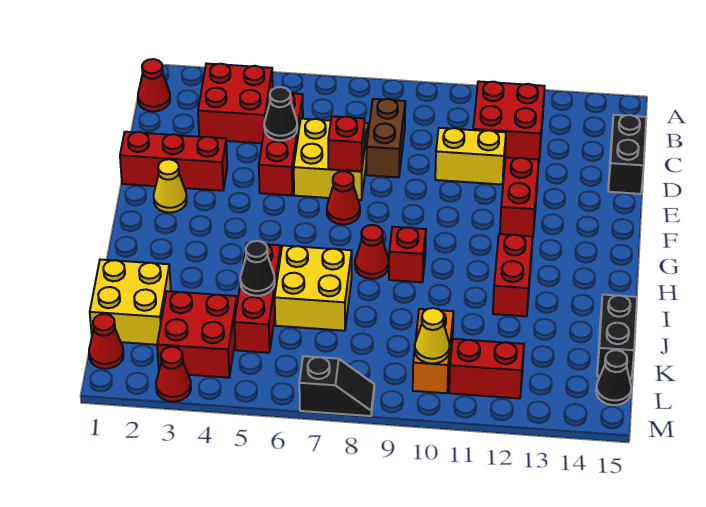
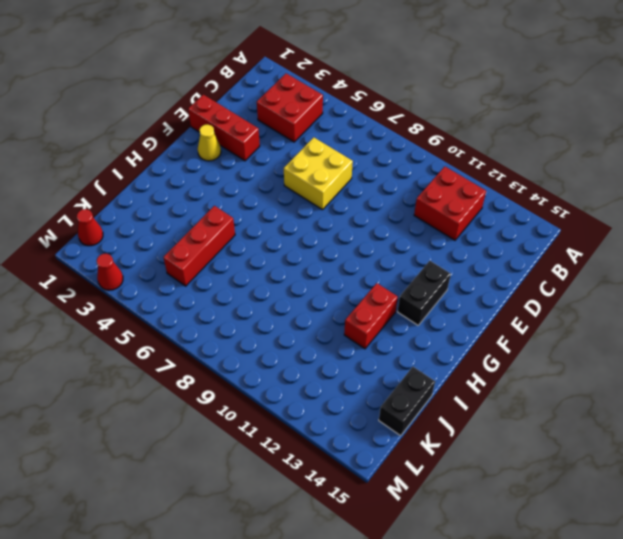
black brick F13:G13 level 1 -> black brick C15:D15 level 1
none -> red cone B1 level 1
none -> red brick C5:E5 level 1
none -> brown brick C8:D8 level 1
none -> yellow brick D10:D11 level 1

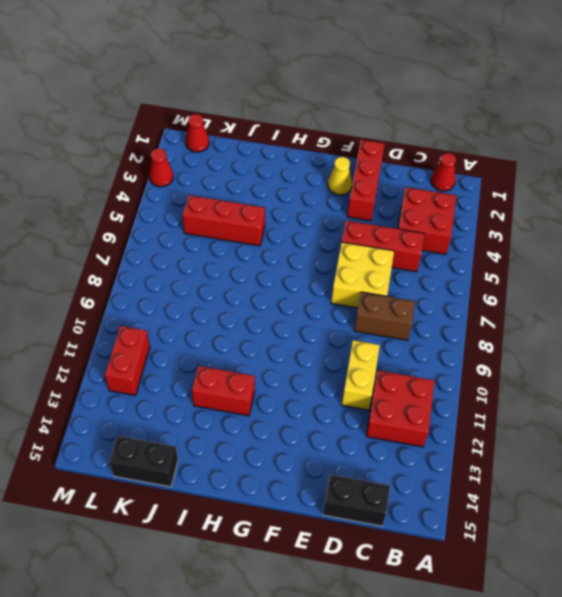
none -> red brick E12:F12 level 1
none -> red cone F7 level 1
none -> red cone H8 level 1
none -> red brick H9 level 1

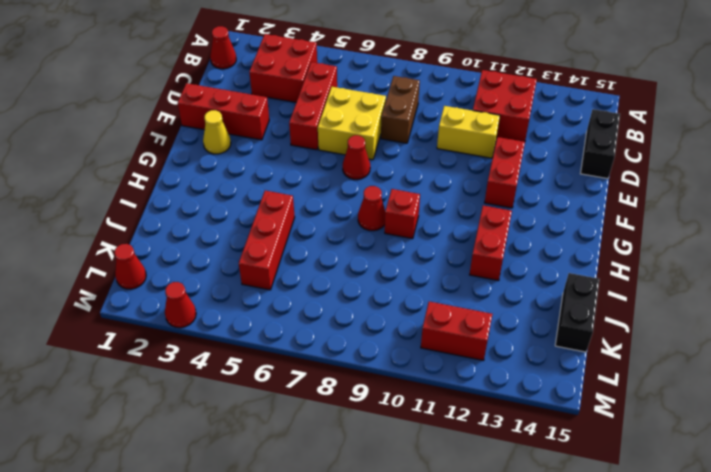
none -> yellow brick I6:J7 level 1
none -> yellow brick J1:K2 level 1
none -> red brick K3:L4 level 1
none -> orange brick K10:L10 level 1

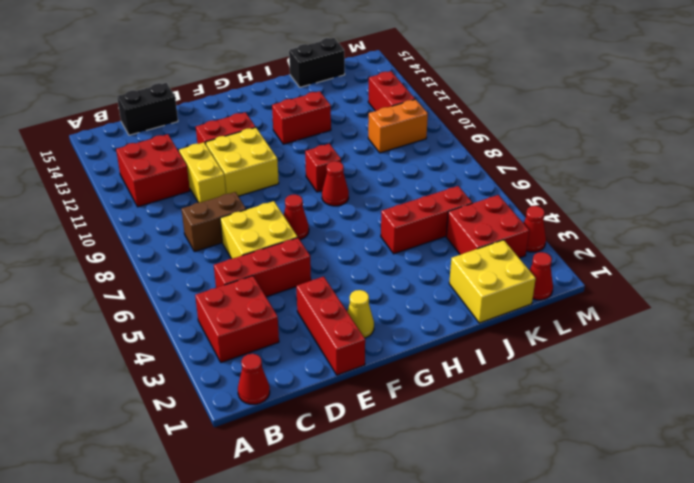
yellow brick E10:F11 level 1 -> yellow brick I6:J7 level 1
none -> black cone L15 level 1
none -> black slope M7:M8 level 1 top 7
none -> black cone D5 level 2
none -> red brick E7 level 2

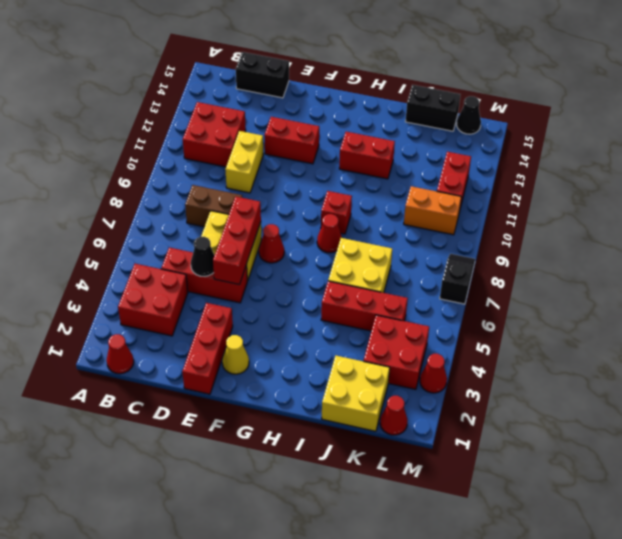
red brick E5:E7 level 2 -> red brick E7 level 2
none -> black cone J5 level 2
none -> yellow cone L10 level 2

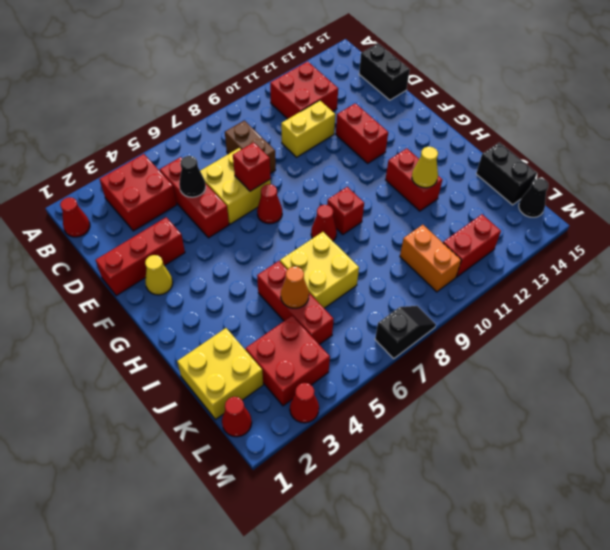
yellow cone I12 level 2 -> yellow cone L10 level 2
orange cone J5 level 2 -> black cone J5 level 2

